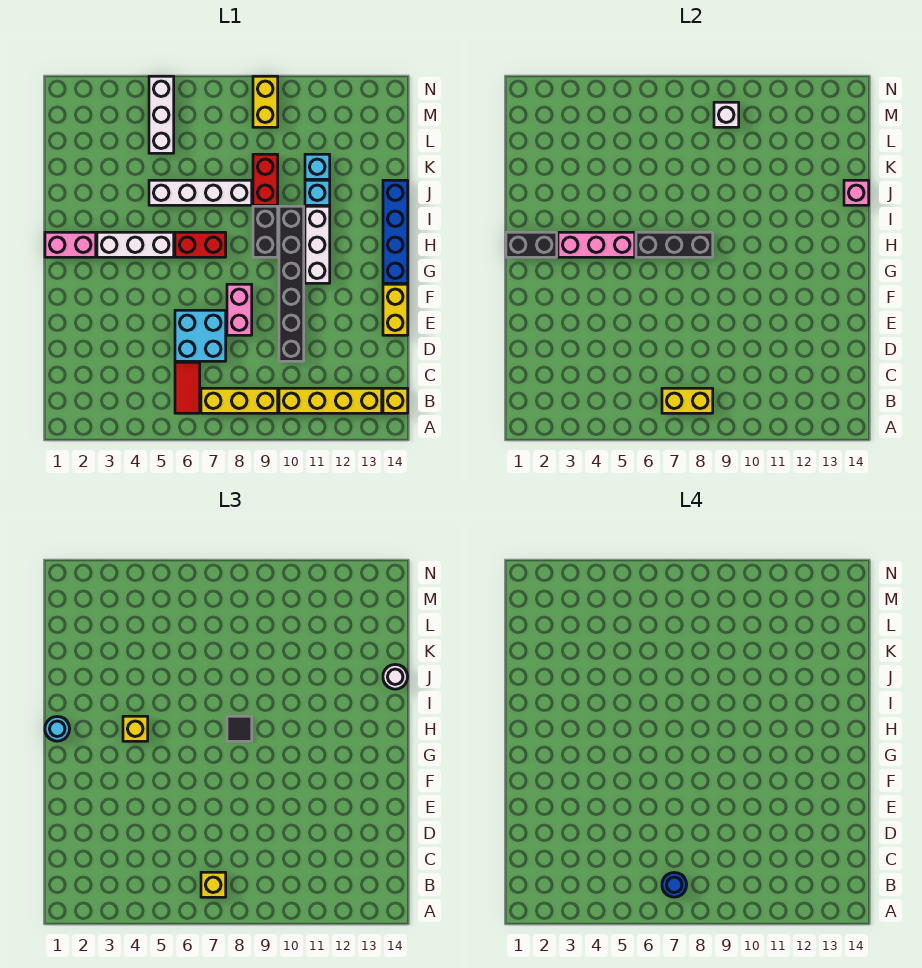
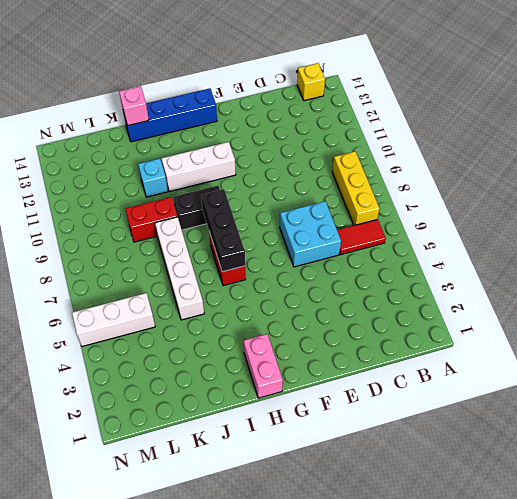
none -> yellow brick B10:B13 level 1
none -> black brick D10:I10 level 1
none -> pink brick E8:F8 level 1
none -> yellow brick E14:F14 level 1

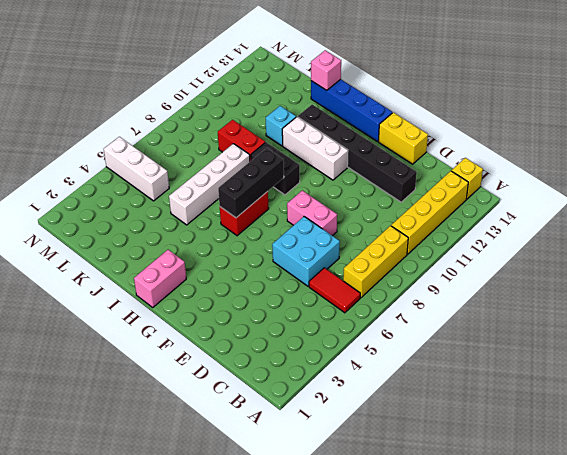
black brick D12:I12 level 1 -> black brick D10:I10 level 1
none -> white brick H3:H5 level 1
none -> cyan brick K11 level 1
none -> yellow brick M9:N9 level 1
none -> yellow brick B7:B8 level 2

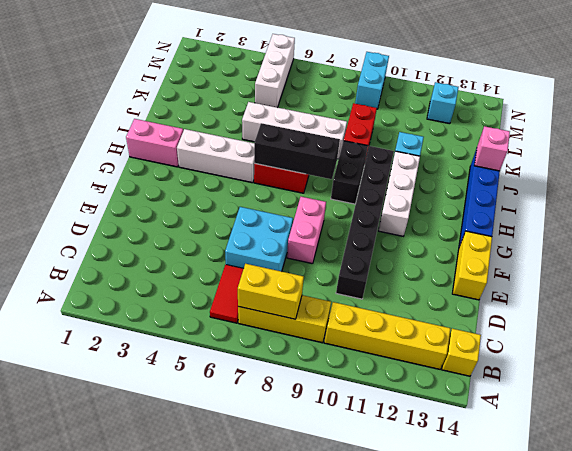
cyan brick M9:N9 level 1 -> yellow brick M9:N9 level 1
cyan brick M12 level 1 -> cyan brick K11 level 1
none -> black brick H1:H2 level 2
none -> pink brick H3:H5 level 2
none -> white brick M9 level 2
none -> yellow brick B7 level 3

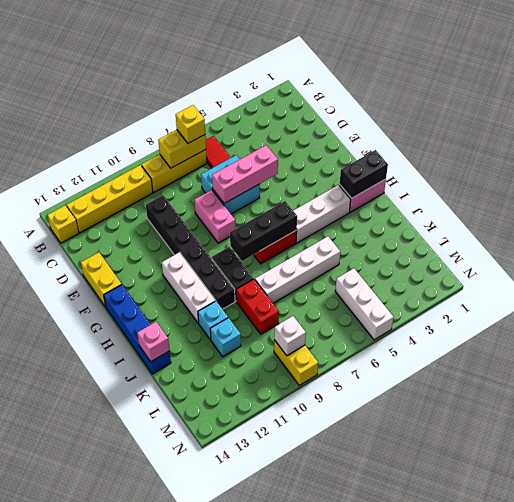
pink brick E5:E7 level 2 -> pink brick H3:H5 level 2
none -> cyan round brick H1 level 3
none -> yellow brick H4 level 3
none -> black tile H8 level 3
none -> white round brick J14 level 3

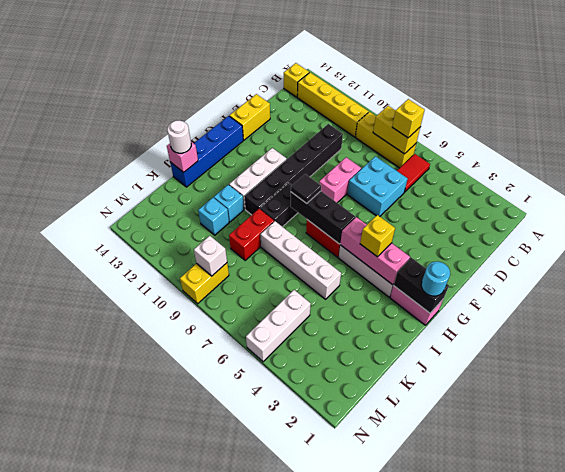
none -> blue round brick B7 level 4

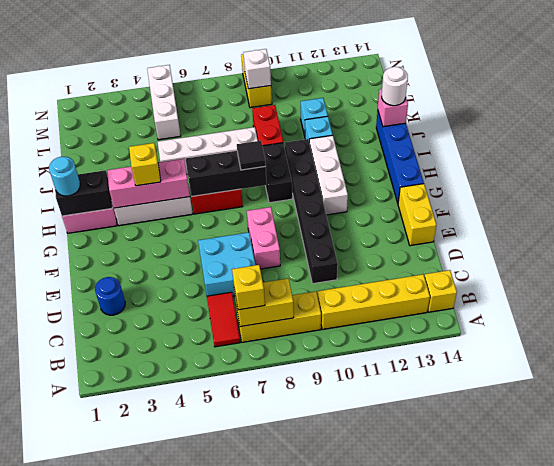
blue round brick D2 level 1 -> blue round brick B7 level 4

